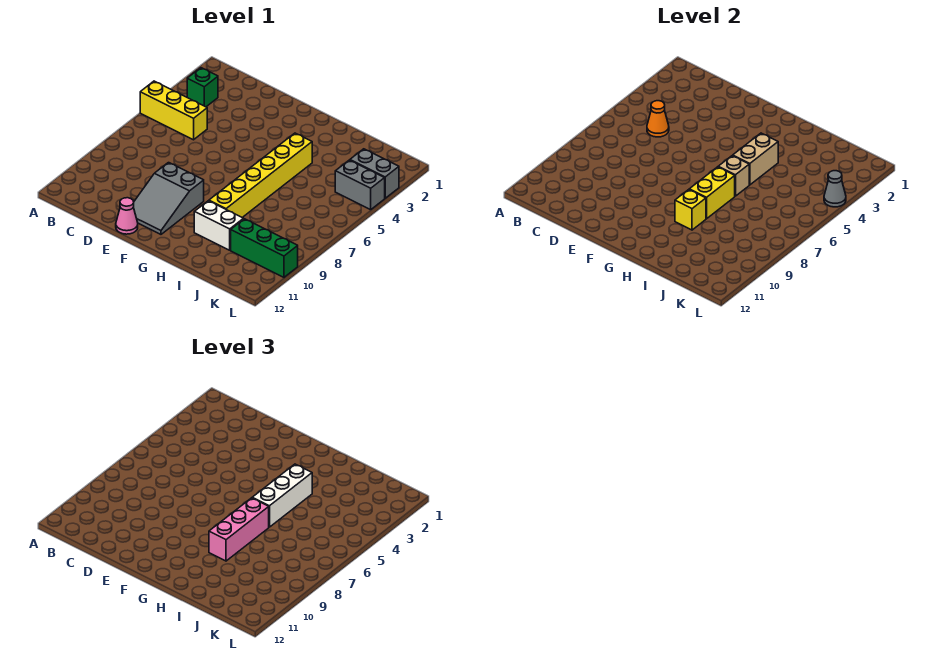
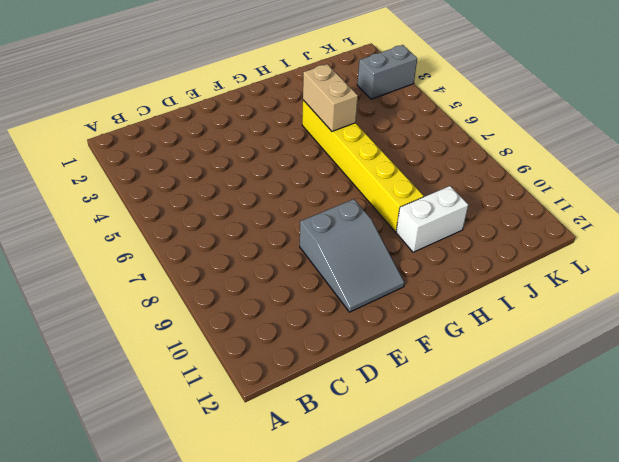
none -> yellow brick A5:C5 level 1
none -> green brick B3 level 1
none -> pink cone E12 level 1

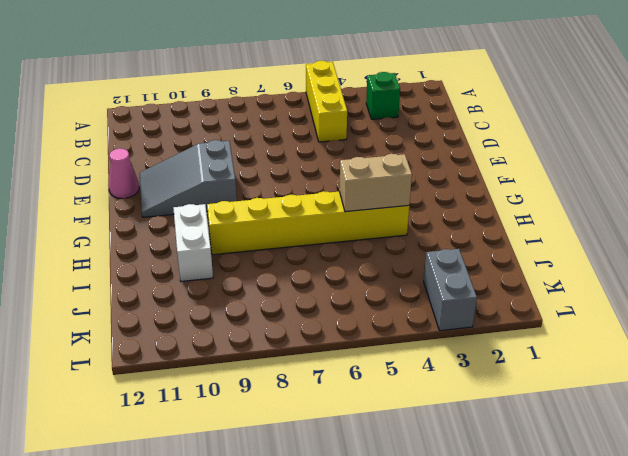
none -> green brick J10:L10 level 1
none -> grey brick K4:L4 level 1
none -> orange cone C5 level 2

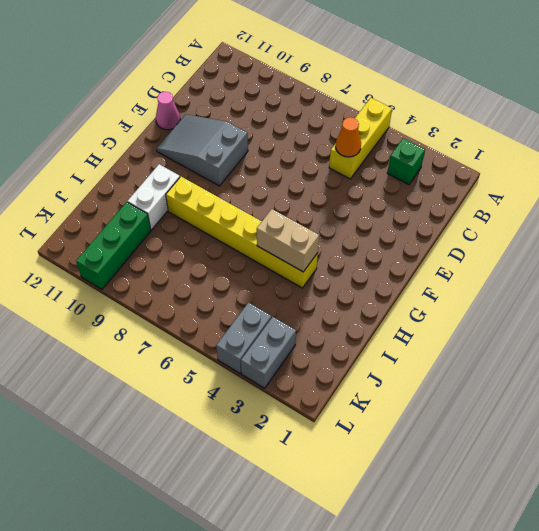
none -> tan brick H6 level 2
none -> yellow brick H7:H8 level 2
none -> yellow brick H9 level 2

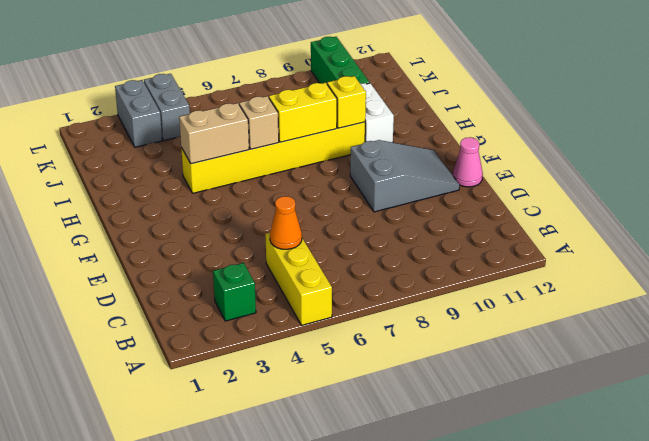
none -> grey cone L4 level 2
none -> white brick H4:H6 level 3
none -> pink brick H7:H9 level 3

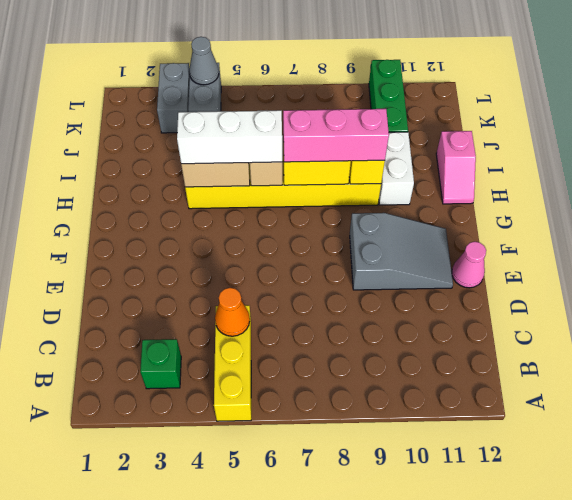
pink slope H12:I12 level 1 top I -> none

